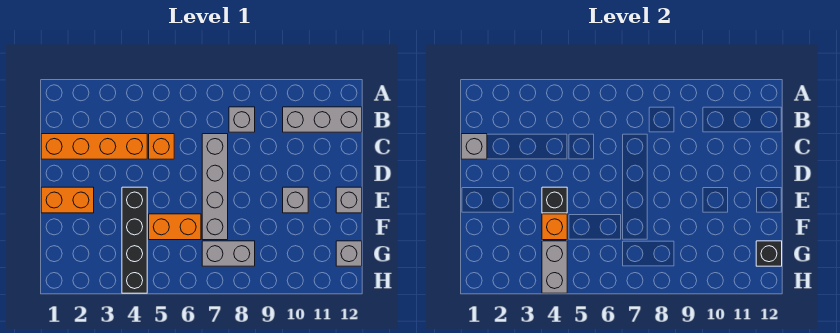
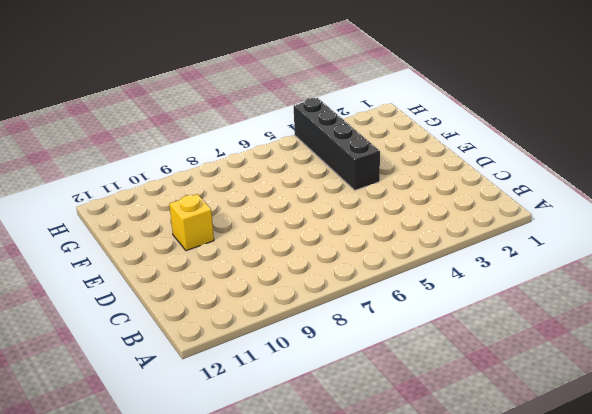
yellow brick E10 level 1 -> grey brick E10 level 1
none -> grey brick B8 level 1
none -> grey brick B10:B12 level 1
none -> orange brick C1:C4 level 1

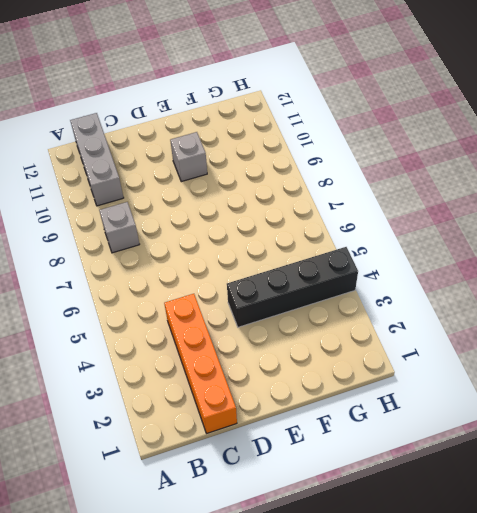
none -> orange brick C5 level 1
none -> grey brick C7:F7 level 1
none -> orange brick E1:E2 level 1

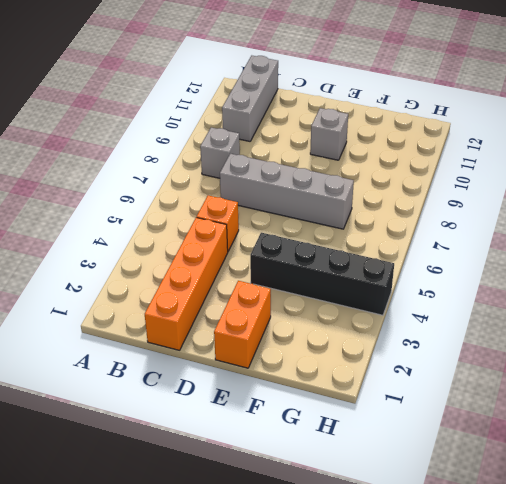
none -> grey brick E12 level 1
none -> orange brick F5:F6 level 1
none -> grey brick G7:G8 level 1

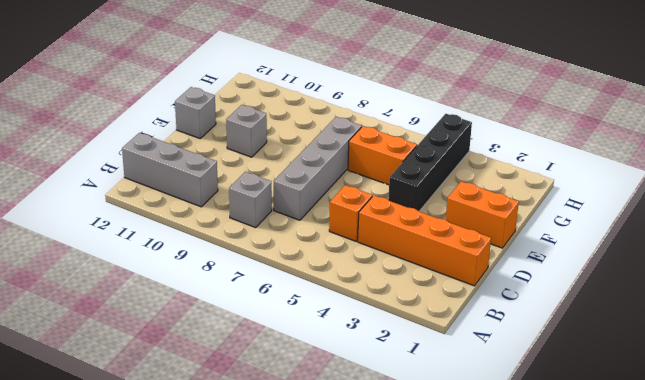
none -> grey brick G7:G8 level 1
none -> grey brick G12 level 1
none -> grey brick C1 level 2

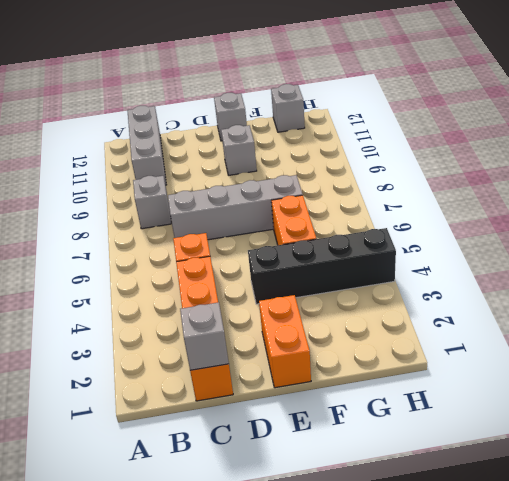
none -> grey brick G7:G8 level 1
none -> black brick E4 level 2
none -> orange brick F4 level 2

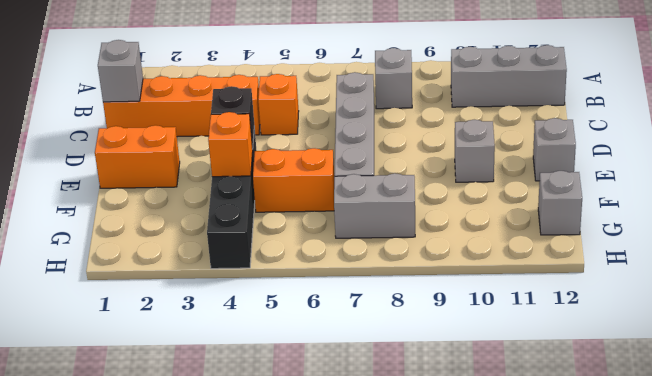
none -> grey brick G4:H4 level 2
none -> black brick G12 level 2

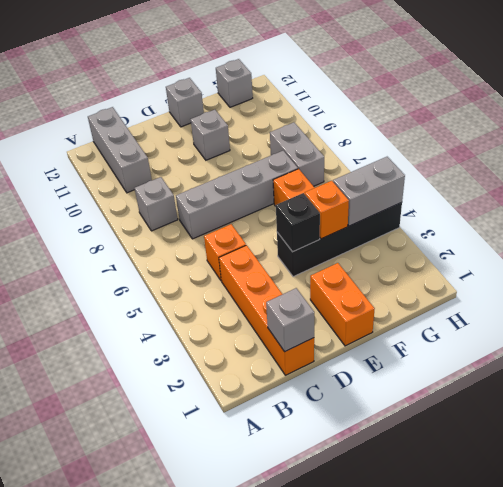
none -> black brick G12 level 2

